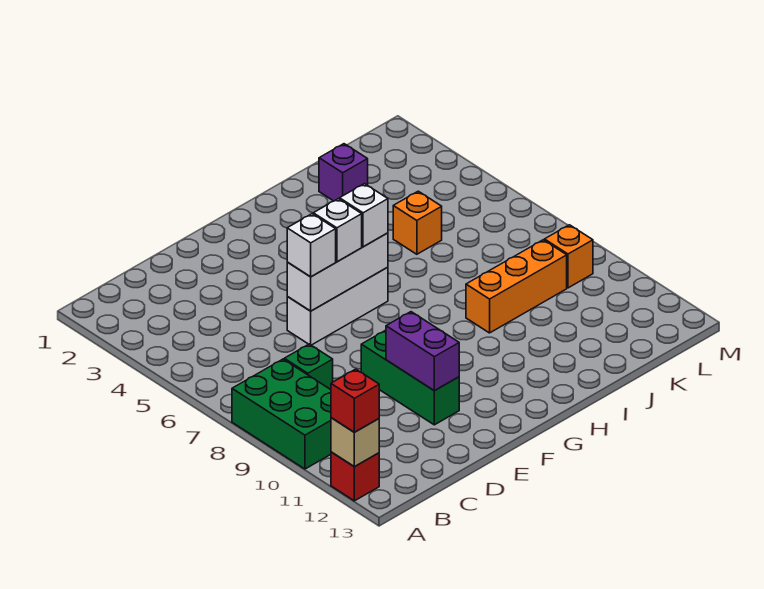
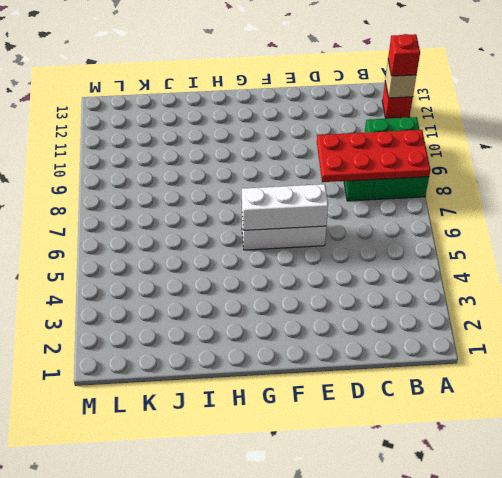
red plate A8:D9 level 2 -> none
none -> green brick E9:E11 level 1
none -> orange brick I9:K9 level 1
none -> purple brick J2 level 1

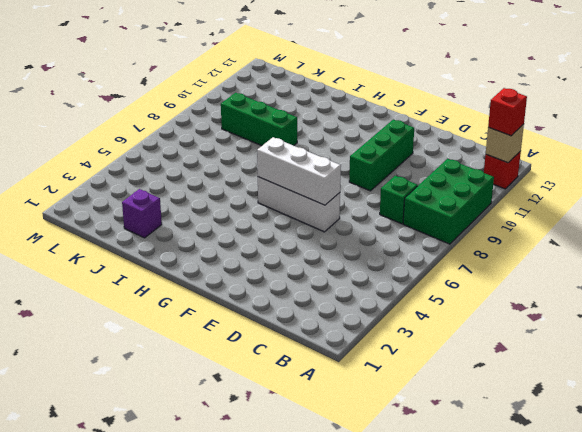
green brick I9:K9 level 1 -> orange brick I9:K9 level 1
none -> orange brick J5 level 1
none -> orange brick L9 level 1
none -> purple brick E10:E11 level 2

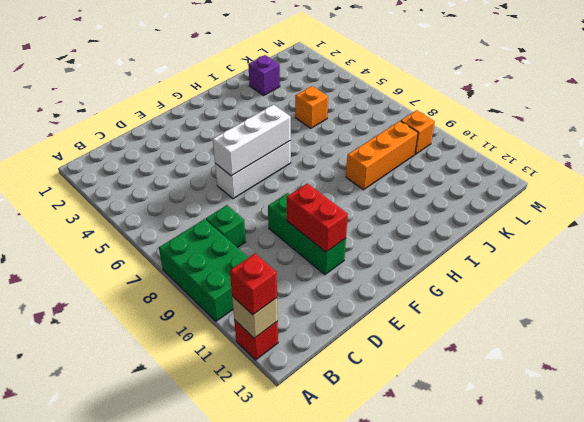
red brick E10:E11 level 2 -> purple brick E10:E11 level 2
none -> white brick E6 level 3
none -> white brick F6 level 3
none -> white brick G6 level 3

